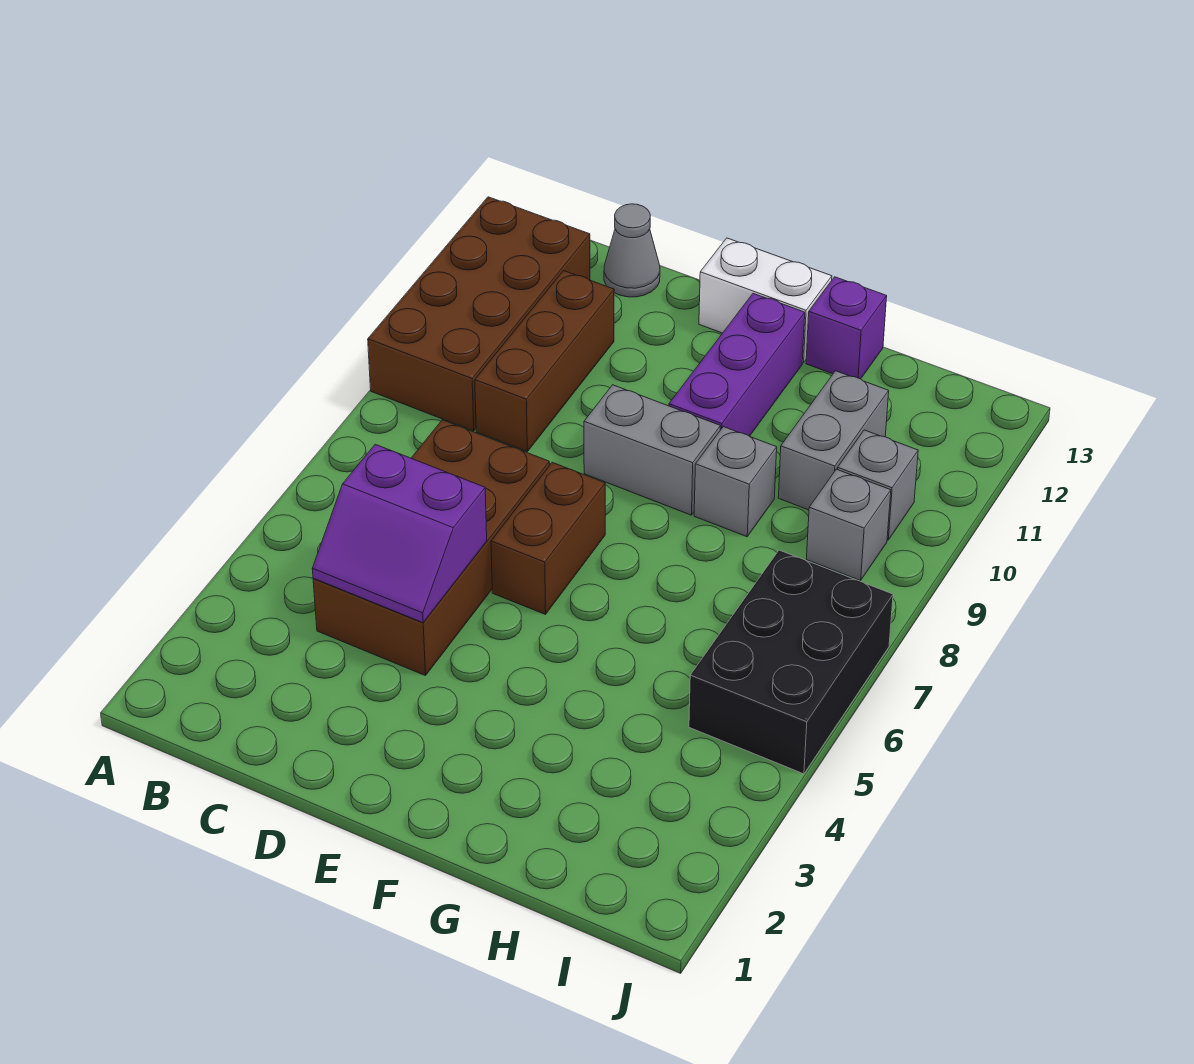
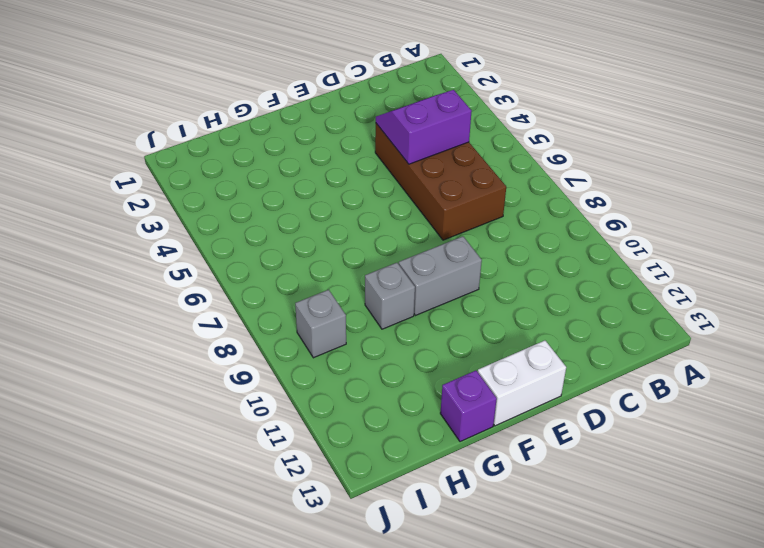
none -> brown brick A9:B12 level 1
none -> brown brick C9:C11 level 1
none -> grey cone C13 level 1

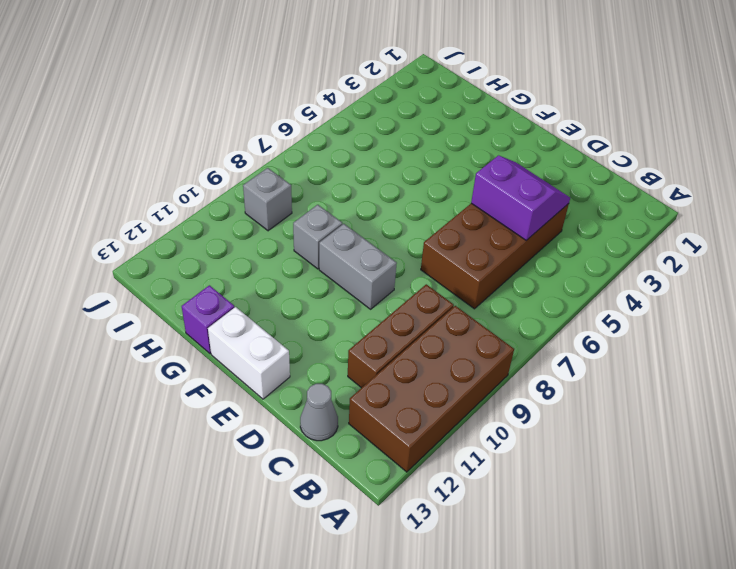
none -> brown brick E6:E7 level 1
none -> purple brick F10:F12 level 1
none -> grey brick H10:H11 level 1

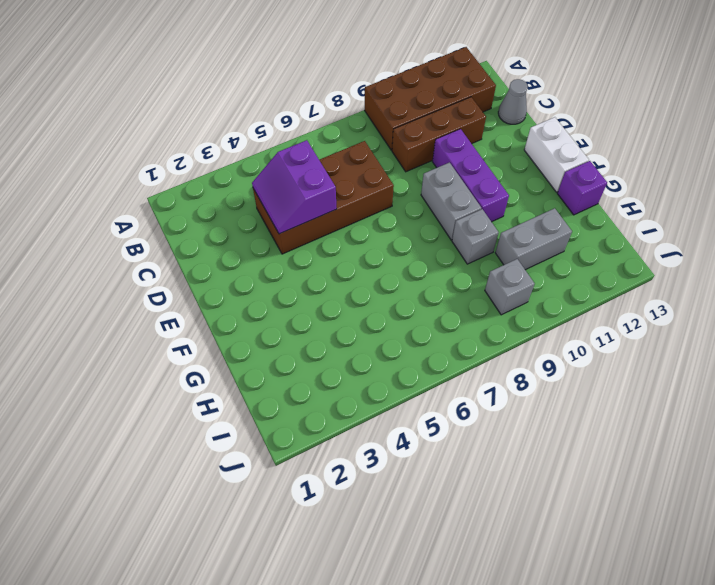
purple brick D10:F10 level 1 -> purple brick F10:F12 level 1
none -> brown brick E6:E7 level 1
none -> black brick I5:J7 level 1
none -> grey brick I10 level 1

